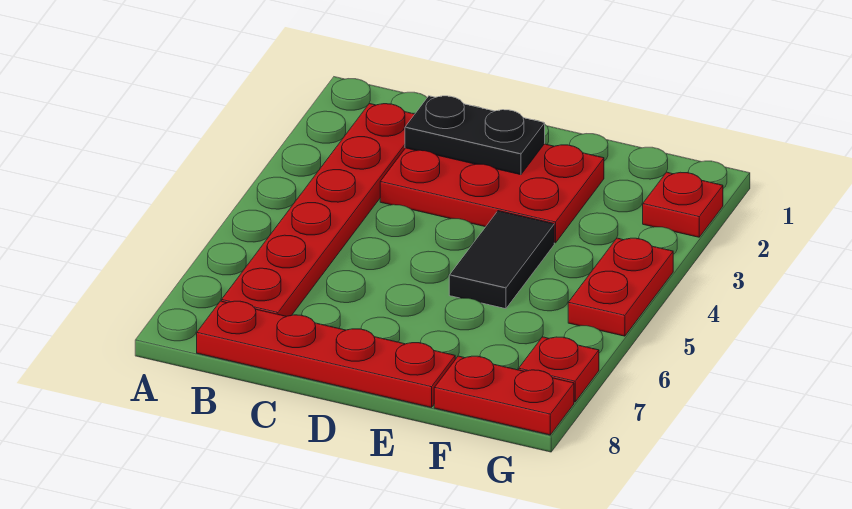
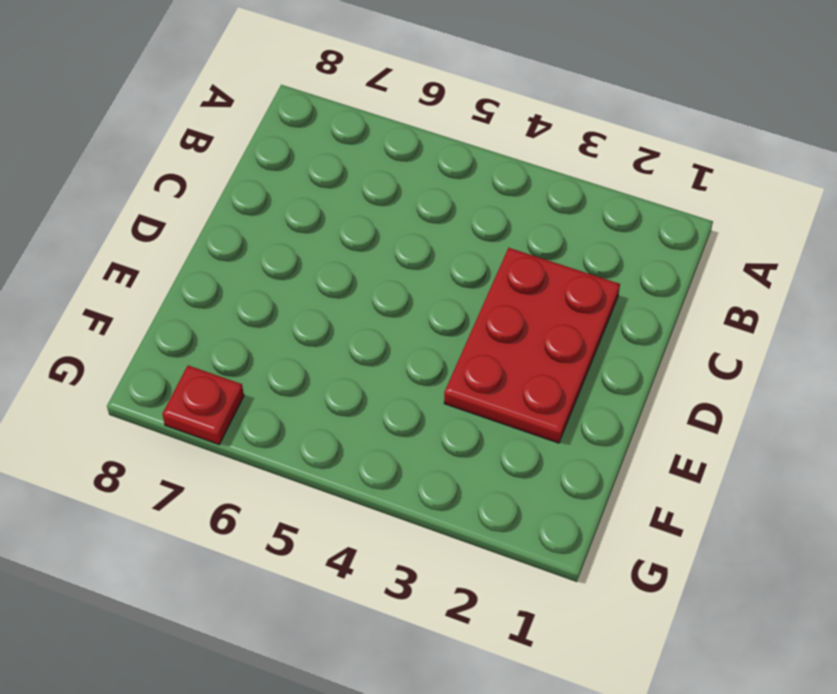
none -> red plate B2:B7 level 1
none -> red plate B8:E8 level 1

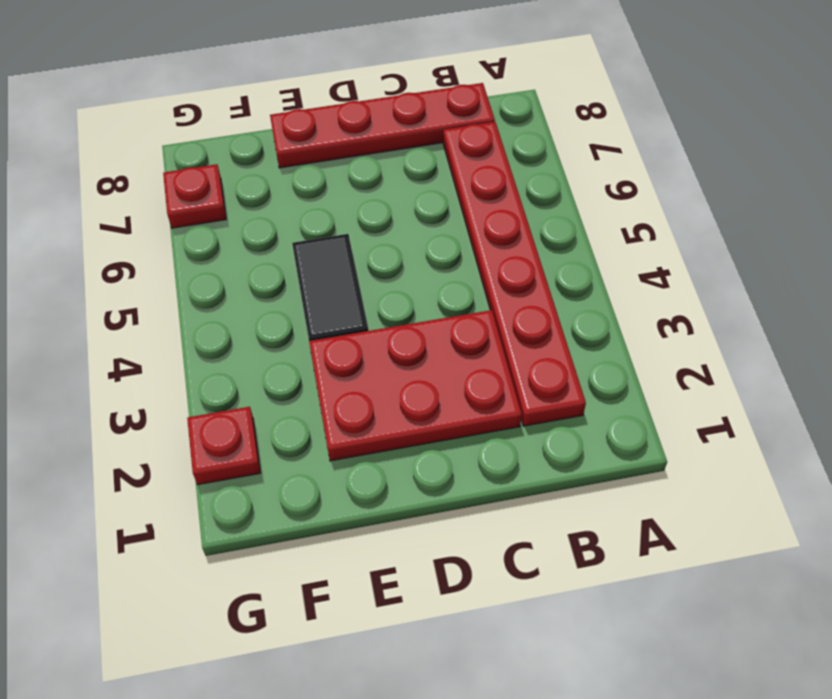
none -> red plate F8:G8 level 1
none -> red plate G4:G5 level 1

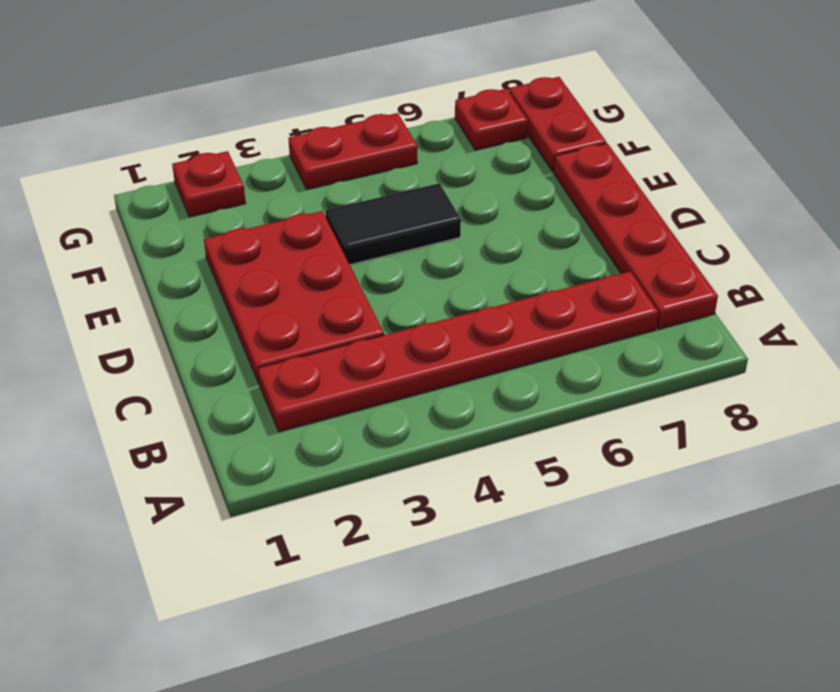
none -> black plate C2:D2 level 2

